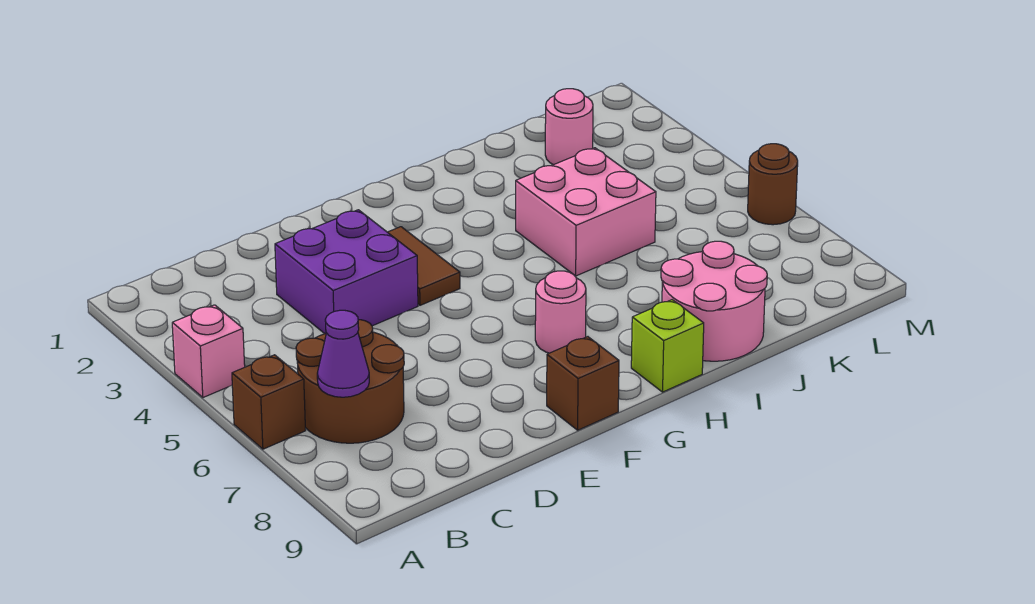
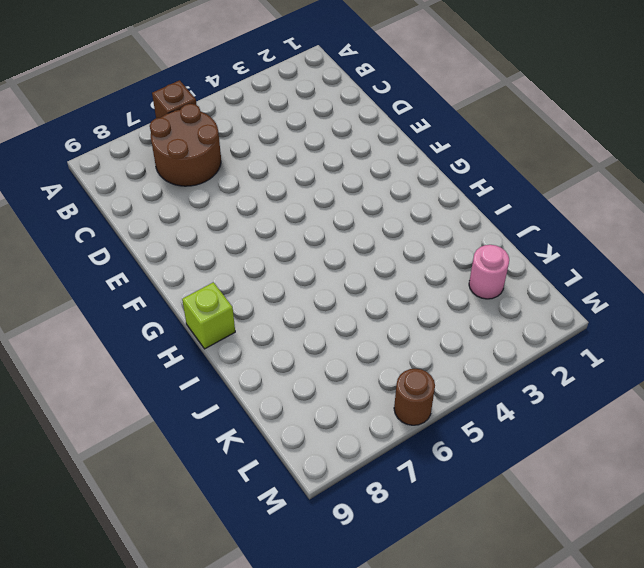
none -> pink brick A4 level 1
none -> purple brick D3:E4 level 1
none -> brown tile F3:F4 level 1

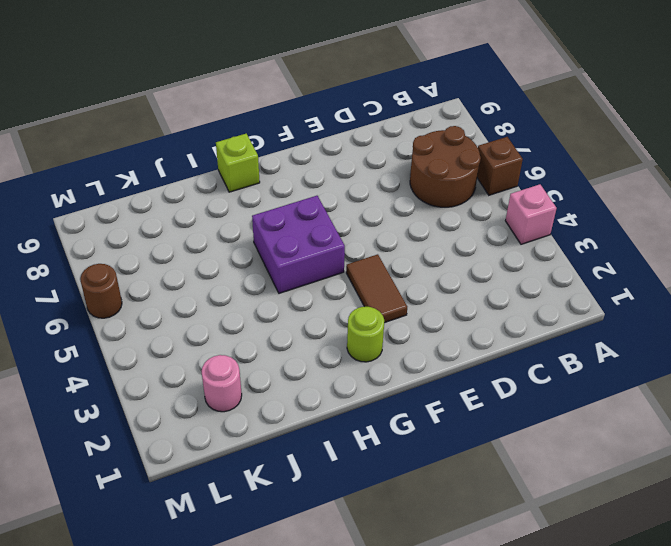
lime round brick G2 level 1 -> none
purple brick G5:H6 level 1 -> purple brick D3:E4 level 1
none -> brown brick F9 level 1
none -> pink round brick G7 level 1
none -> pink brick I4:J5 level 1

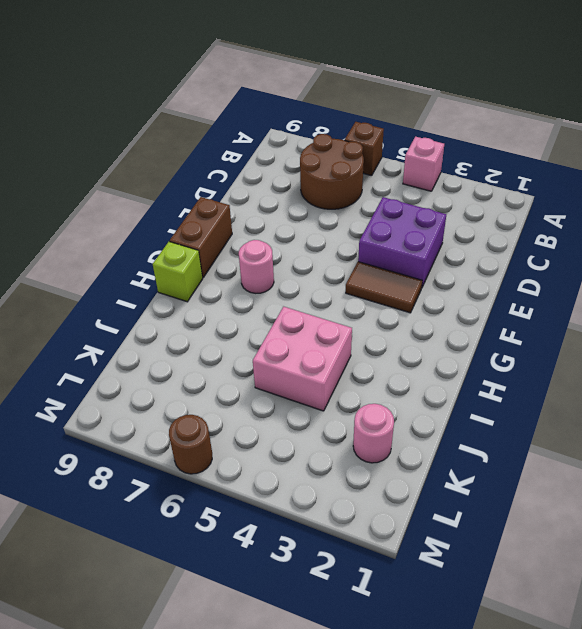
brown brick F9:G9 level 1 -> brown brick F9 level 1
none -> pink round brick I8:J9 level 1
none -> purple cone B7 level 2

